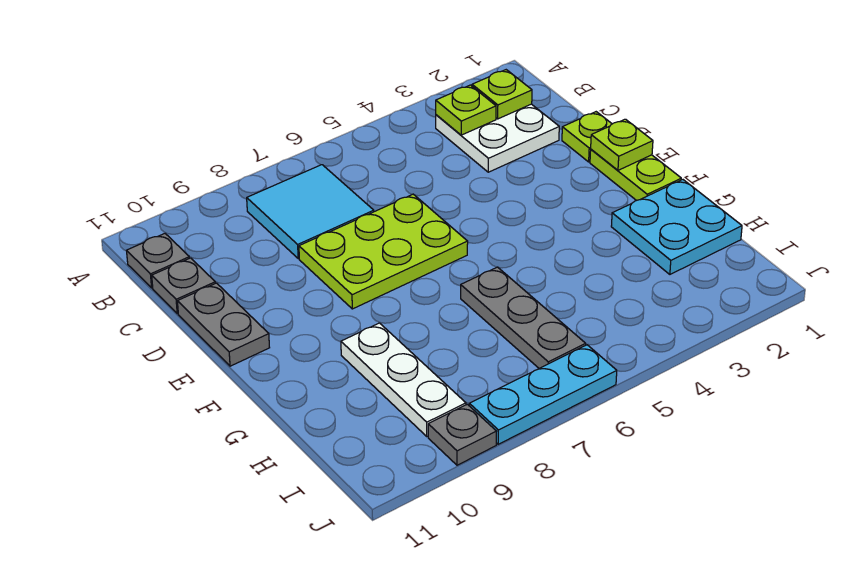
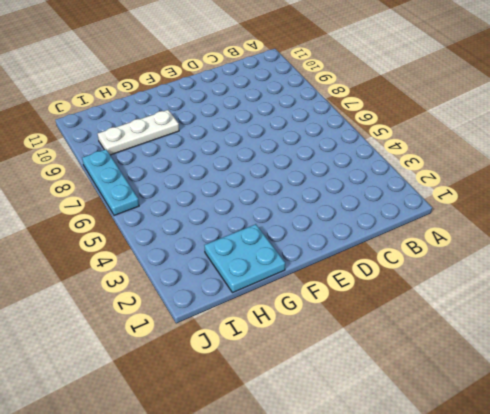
none -> white plate B2:C3 level 1
none -> cyan tile B7:C8 level 1
none -> grey plate B11 level 1

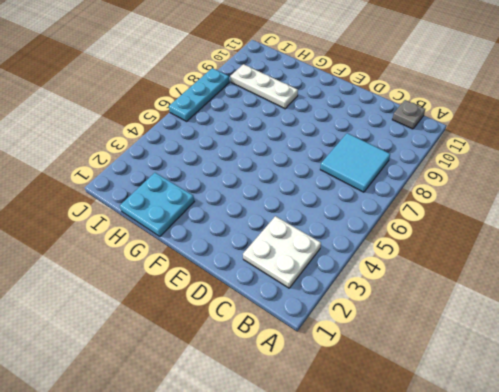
none -> grey plate C11 level 1
none -> lime plate D1 level 1
none -> lime plate D6:E8 level 1

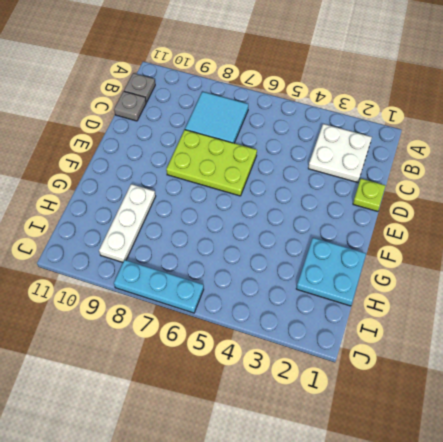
none -> grey plate D11:E11 level 1
none -> lime plate E1:F1 level 1
none -> grey plate G6:I6 level 1

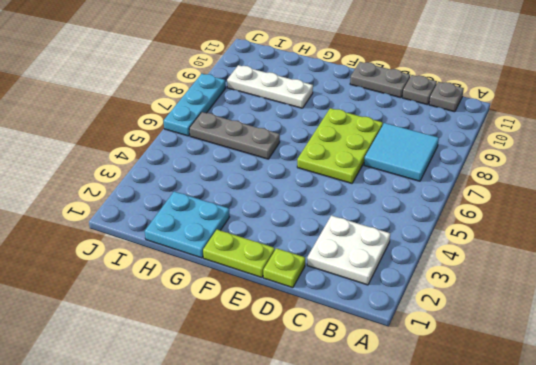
none -> grey plate J9 level 1
none -> lime plate B2 level 2
none -> lime plate B3 level 2

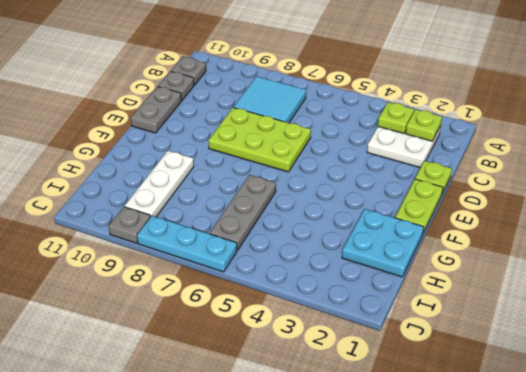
none -> lime plate E1 level 2

